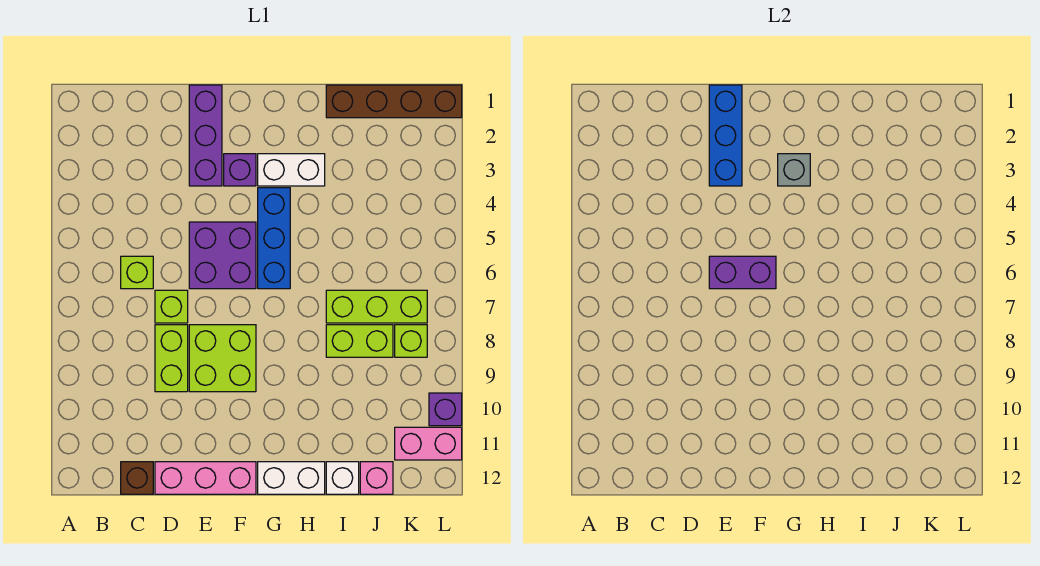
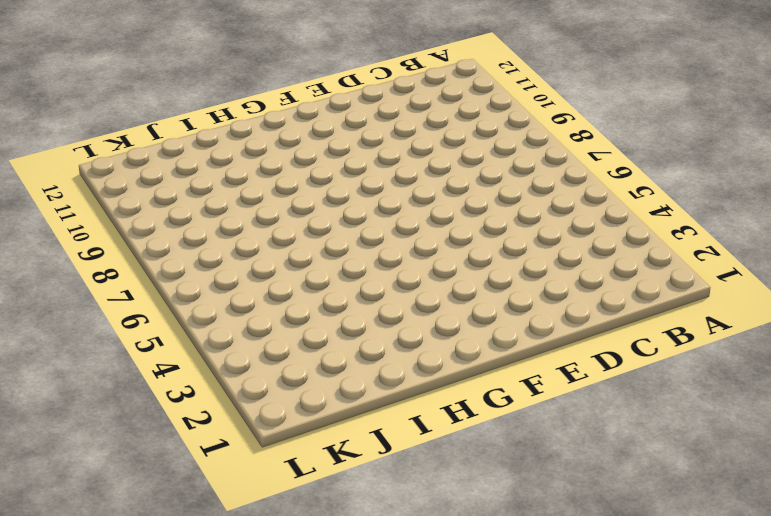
none -> lime brick C6 level 1
none -> brown brick C12 level 1
none -> lime brick D7 level 1

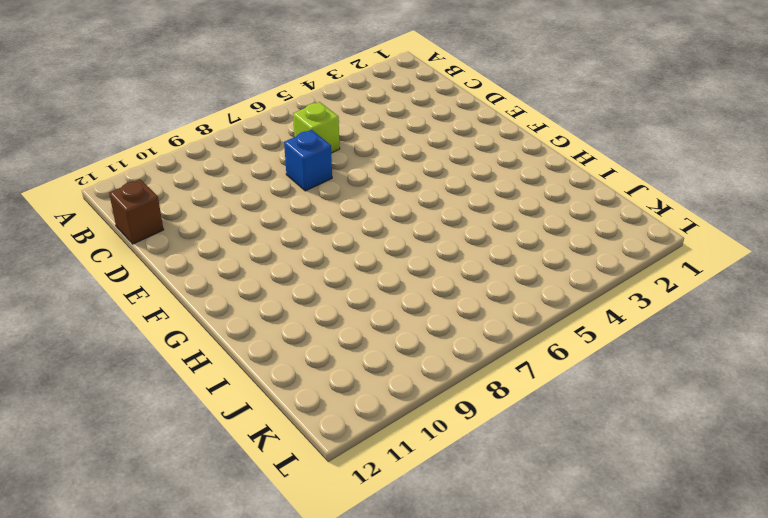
blue brick D7 level 1 -> lime brick D7 level 1
none -> lime brick D8:D9 level 1
none -> pink brick D12:F12 level 1
none -> purple brick E1:E3 level 1

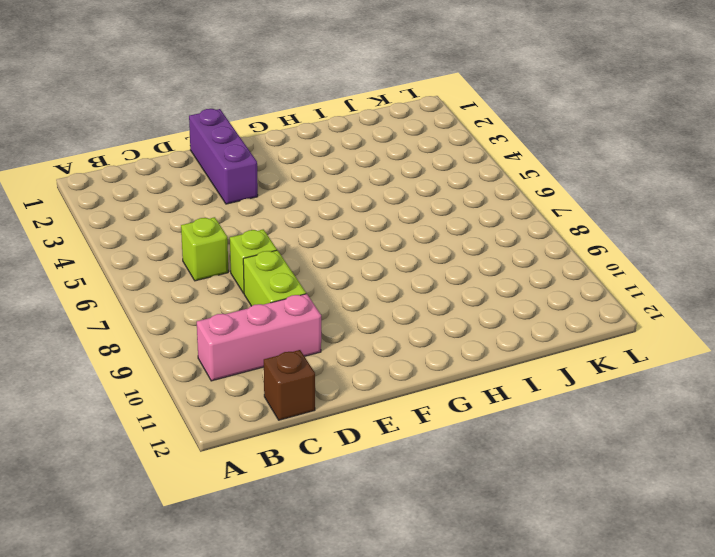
pink brick B10:D10 level 1 -> pink brick D12:F12 level 1
none -> purple brick E5:F6 level 1
none -> lime brick E8:F9 level 1
none -> purple brick F3 level 1

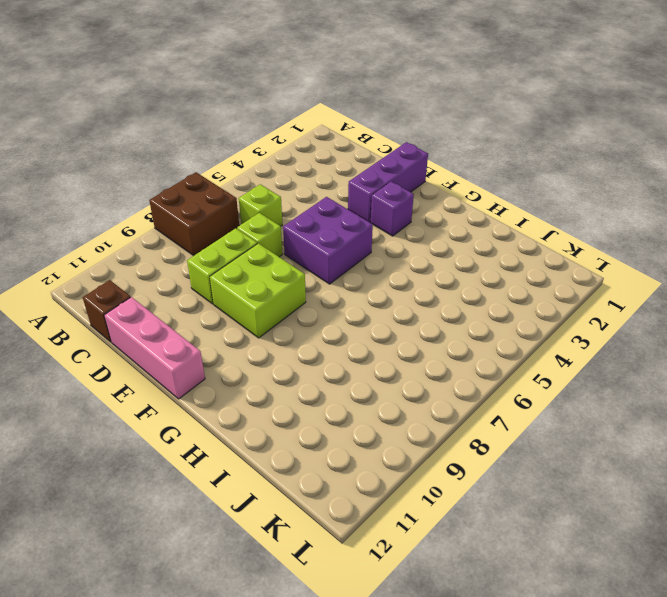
brown brick A7:B8 level 1 -> none
none -> white brick G3:H3 level 1
none -> blue brick G4:G6 level 1
none -> white brick G12:H12 level 1

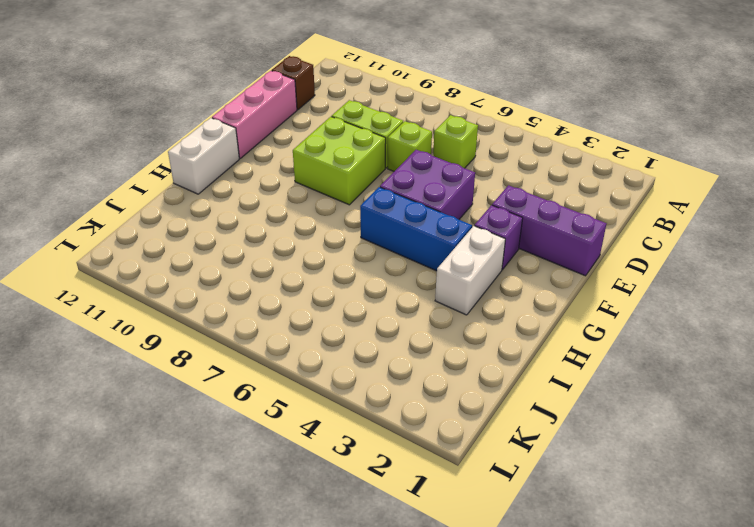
none -> brown brick I1:L1 level 1
none -> lime brick I7:K7 level 1
none -> lime brick I8:J8 level 1

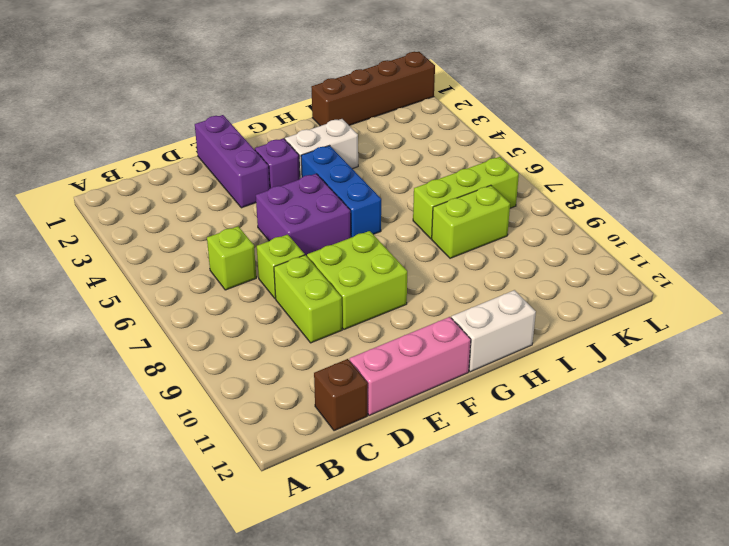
none -> white brick I12 level 1
none -> pink brick J12 level 1
none -> lime brick K8 level 1

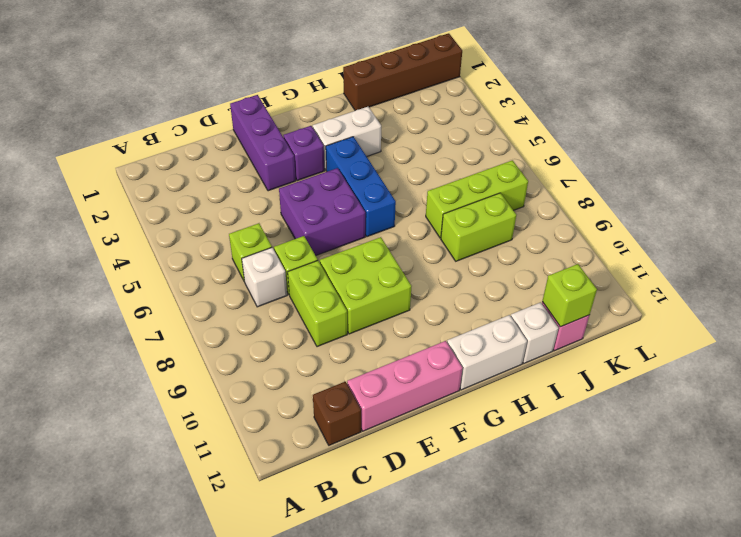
white brick C7 level 1 -> none
lime brick J12 level 2 -> lime brick K8 level 1
none -> pink brick K11:L11 level 1
none -> purple brick L10 level 1
none -> blue brick E1:E3 level 2

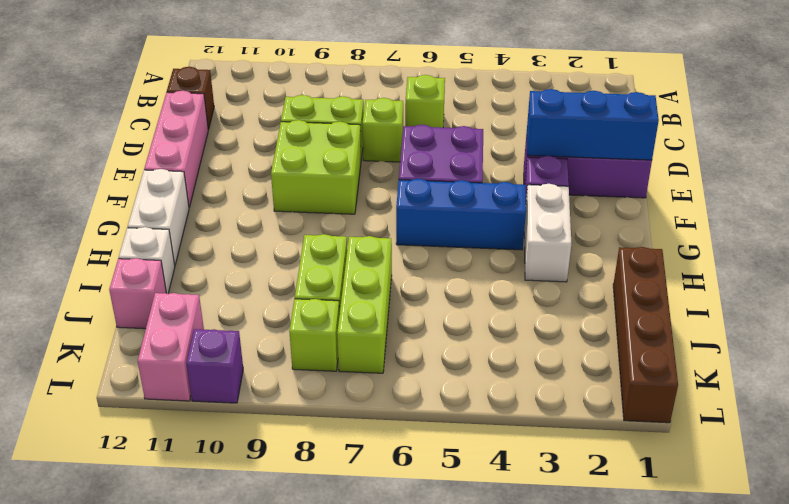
none -> purple brick E6:F6 level 2
none -> grey brick G3 level 2

